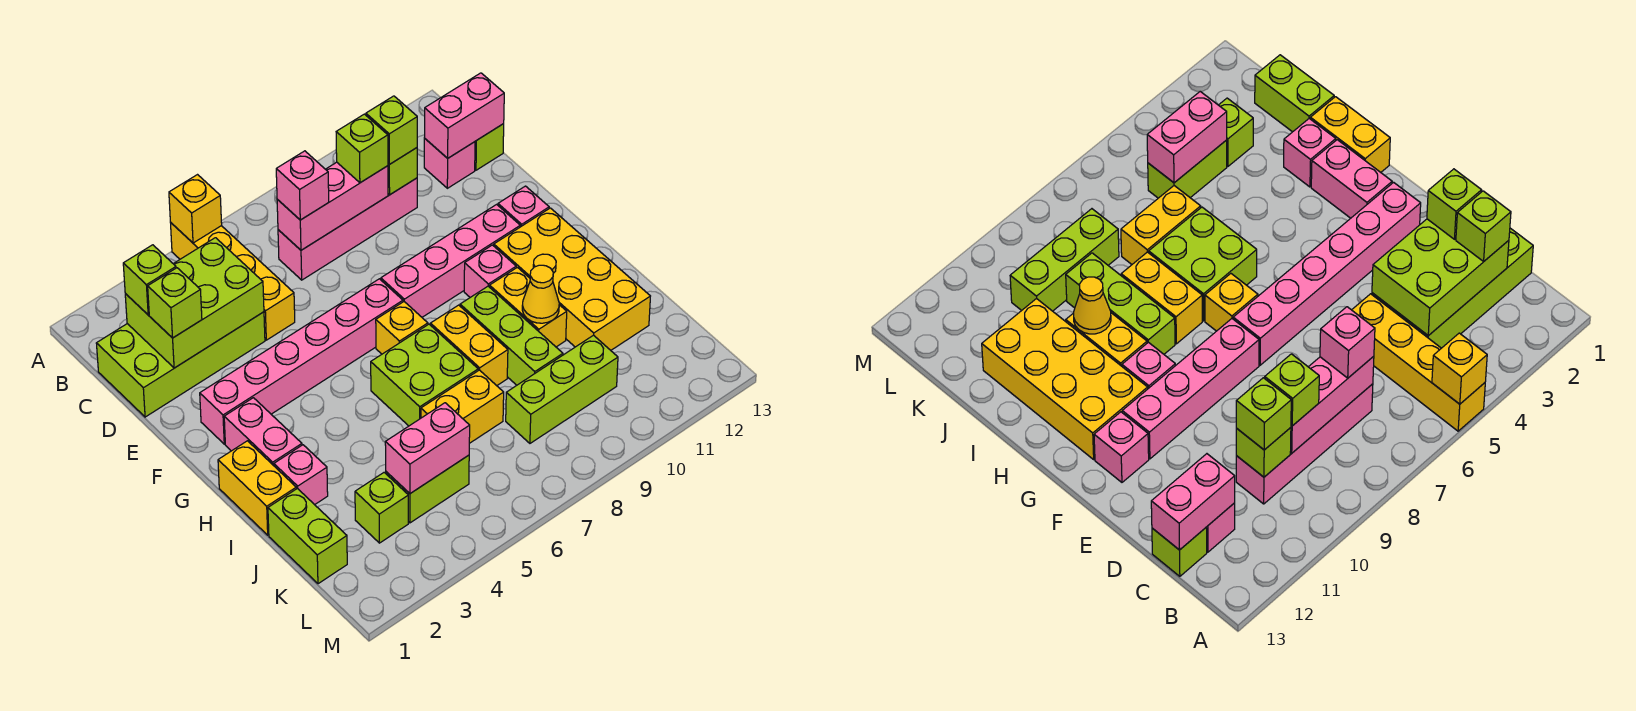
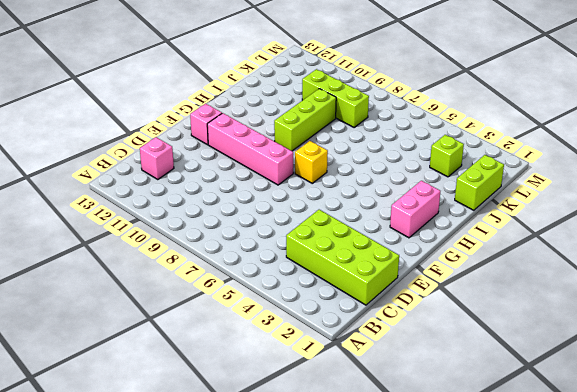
none -> yellow brick A5:D5 level 1
none -> pink brick C7:C10 level 1
none -> lime brick C13 level 1
none -> pink brick F2:F7 level 1

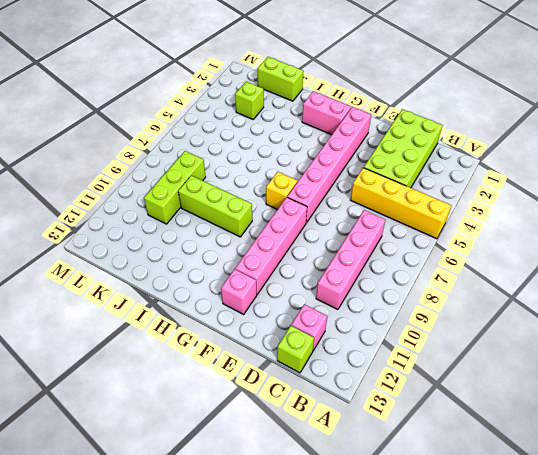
none -> pink brick G10 level 1
none -> yellow brick G11:J12 level 1
none -> yellow brick H1:I1 level 1
none -> lime brick H6:I7 level 1

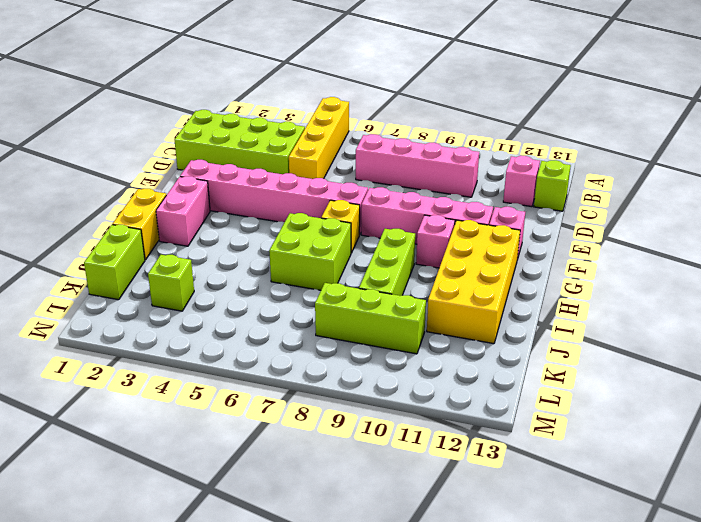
none -> yellow brick H8:I8 level 1
none -> yellow brick H10:I10 level 1
none -> pink brick I2 level 1
none -> yellow brick J6:J7 level 1

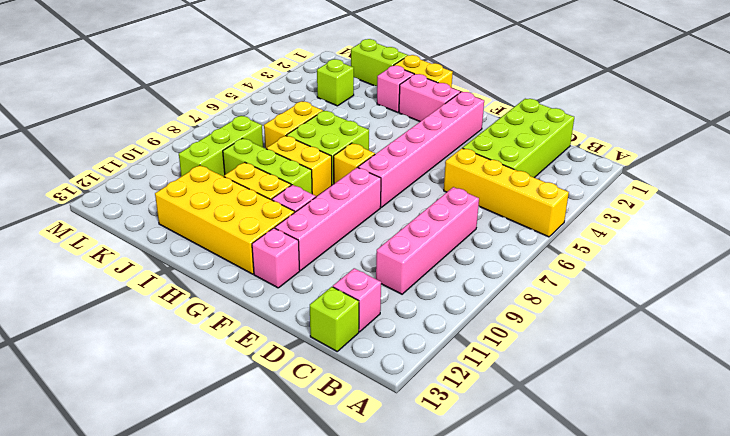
none -> lime brick K4:K5 level 1
none -> yellow brick A5 level 2
none -> lime brick C2:D4 level 2
none -> pink brick C7:C9 level 2

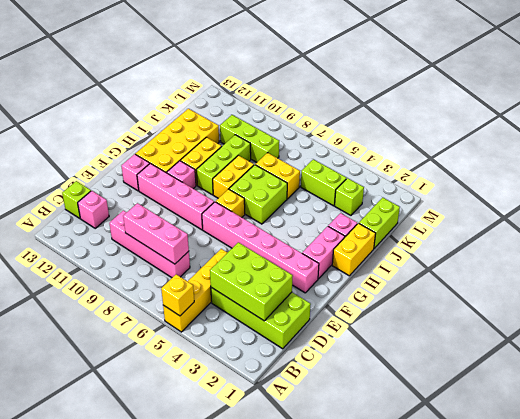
none -> lime brick C10 level 2
none -> pink brick C12:C13 level 2
none -> yellow cone I10 level 2
none -> pink brick K4:K5 level 2

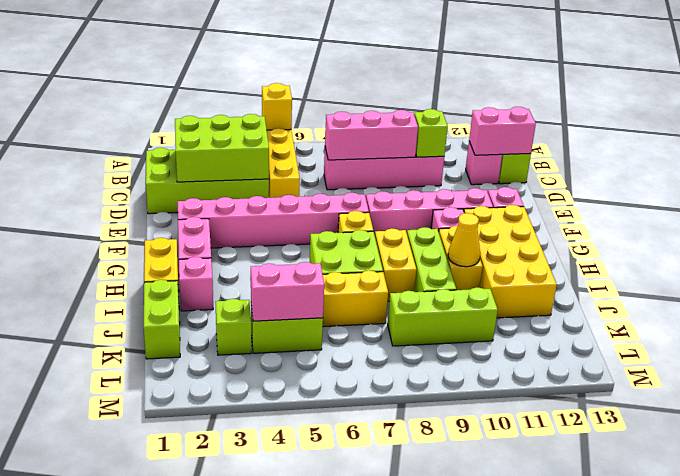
none -> lime brick C2 level 3
none -> pink brick C7 level 3
none -> lime brick C9 level 3
none -> lime brick C10 level 3

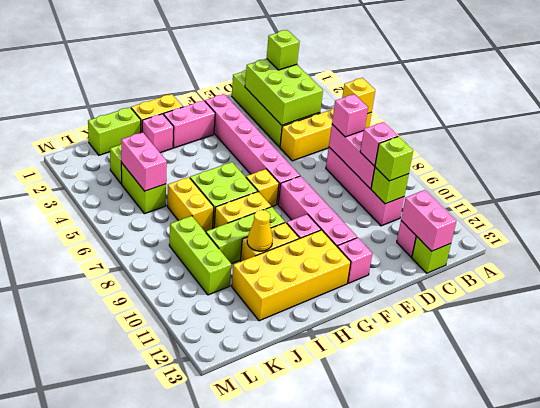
pink brick C9 level 3 -> lime brick C9 level 3
none -> lime brick D2 level 3

